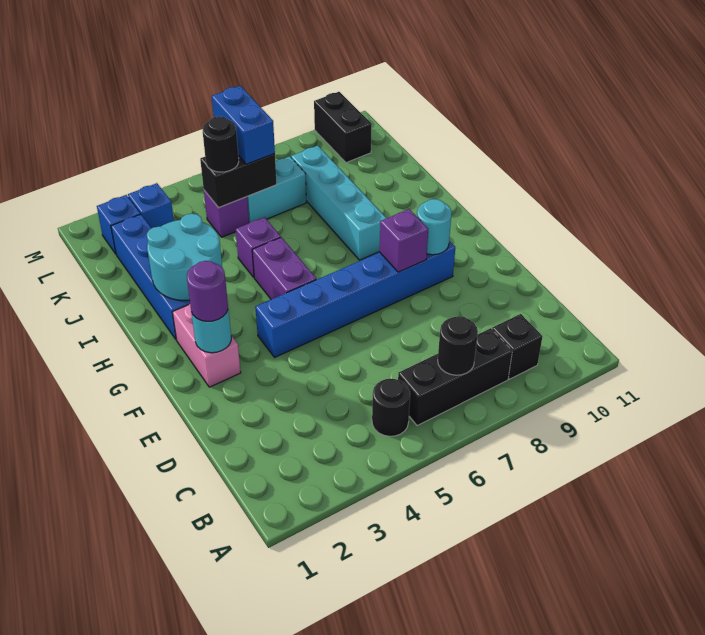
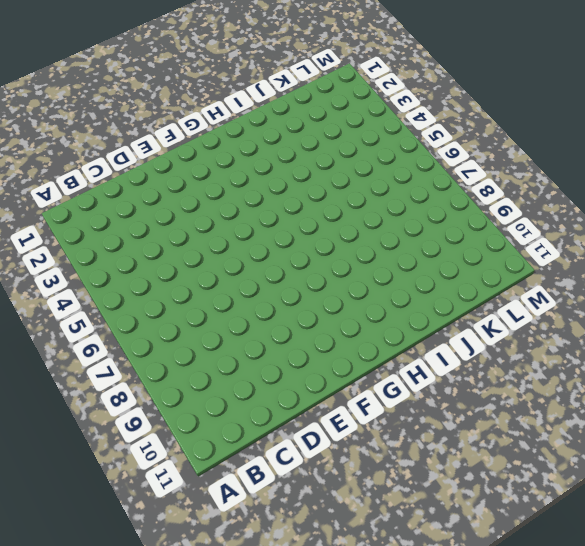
none -> black round brick B5 level 1
none -> black brick B6:B8 level 1
none -> black brick B9 level 1

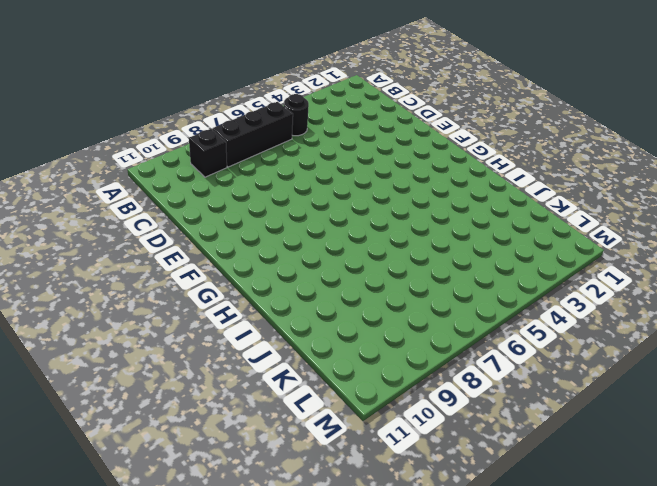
none -> pink brick F2:G2 level 1
none -> blue brick F4:F9 level 1
none -> purple brick G5:H5 level 1

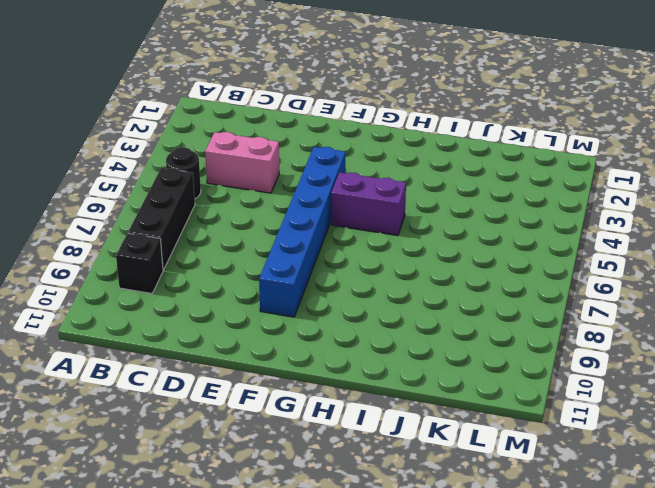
pink brick C4:D4 level 1 -> pink brick F2:G2 level 1
none -> blue brick H2:K2 level 1
none -> cyan brick H8:K8 level 1
none -> purple brick I5 level 1

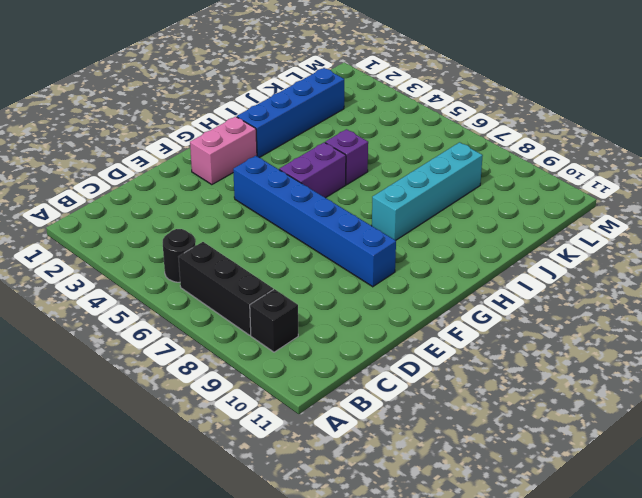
none -> purple brick K5 level 1
none -> cyan brick K6:K7 level 1
none -> blue brick L2 level 1

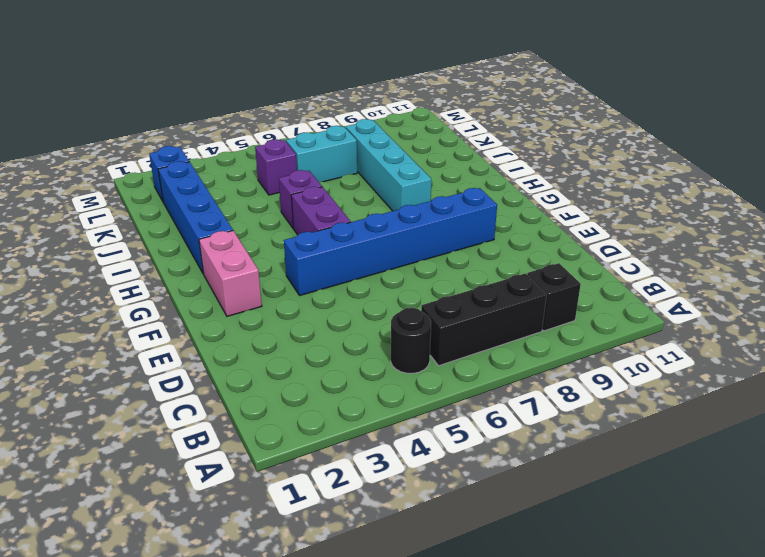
none -> blue brick L3 level 1
none -> black brick L10:M10 level 1
none -> black round brick B7 level 2

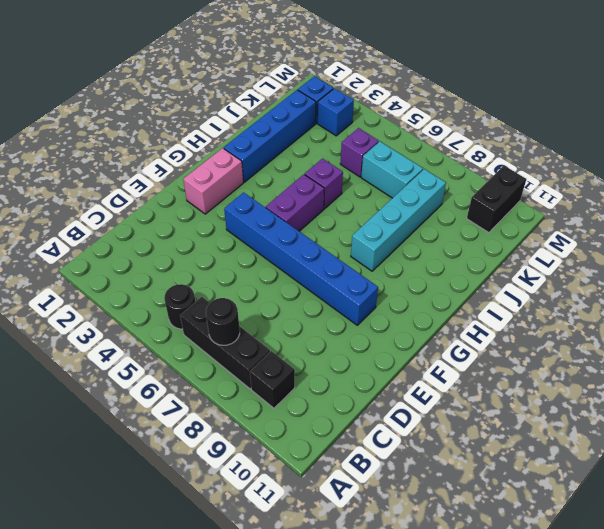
none -> cyan round brick F2 level 2
none -> purple brick F8 level 2
none -> cyan round brick F9 level 2

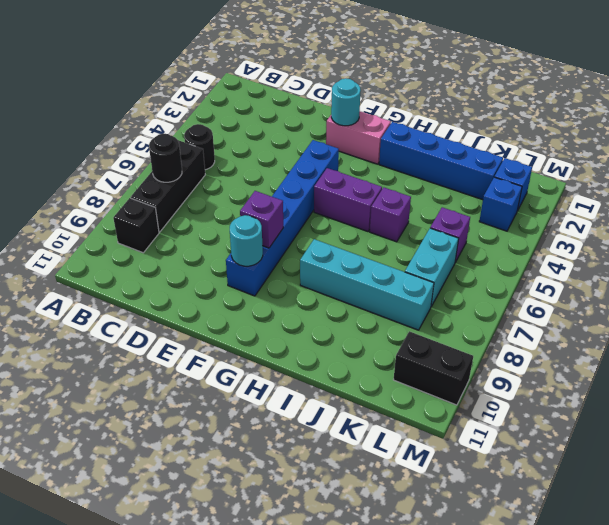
none -> cyan round brick H2:I3 level 2
none -> black brick K5:K6 level 2
none -> purple round brick F2 level 3

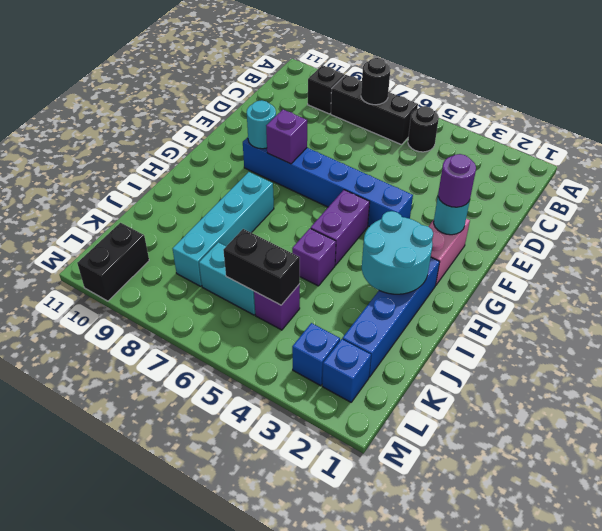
none -> black round brick K5 level 3
none -> blue brick K6:L6 level 3

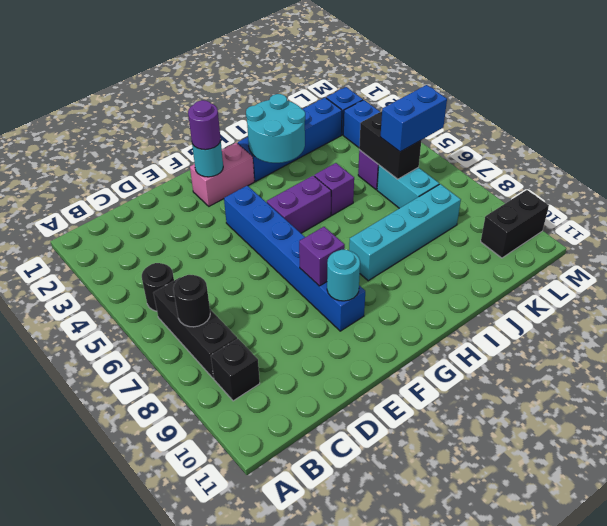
none -> black round brick K5 level 3

